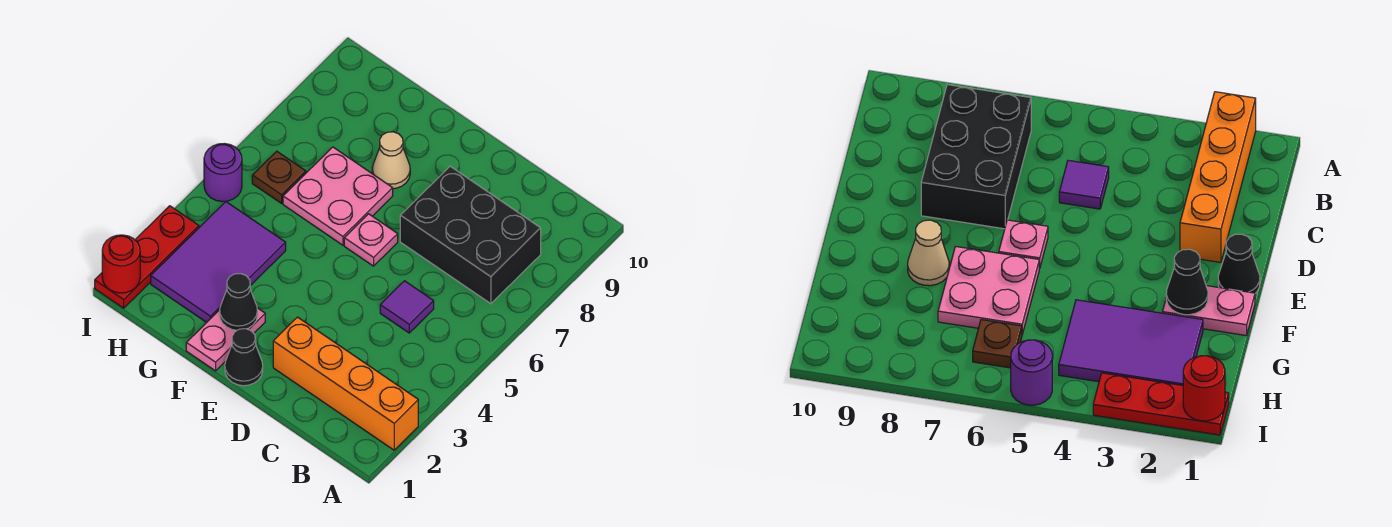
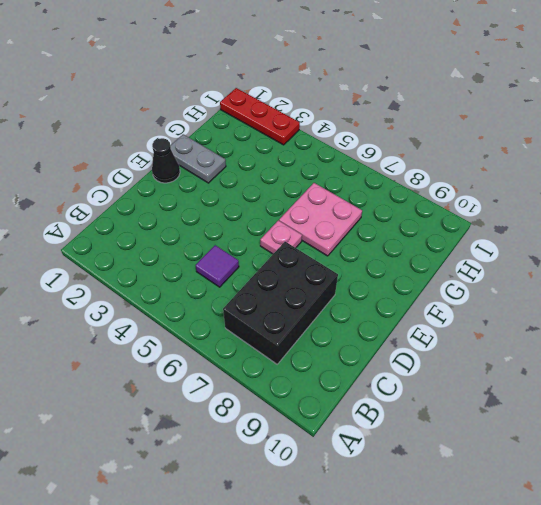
grey plate F1:F2 level 1 -> pink plate F1:F2 level 1
none -> orange brick A2:D2 level 1
none -> tan cone F8 level 1
none -> purple tile G2:H4 level 1

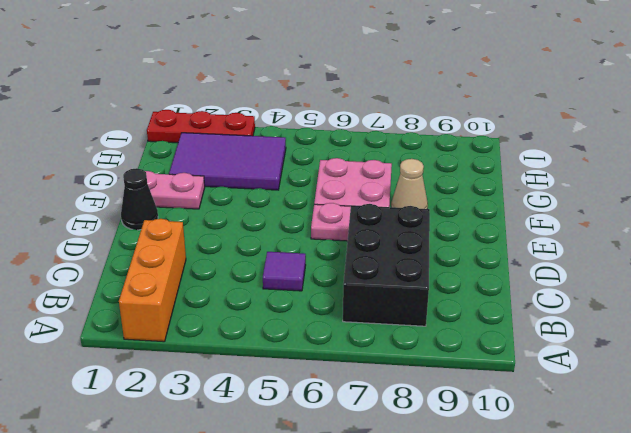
orange brick A2:C2 level 1 -> orange brick A2:D2 level 1
none -> brown plate H6 level 1
none -> purple round brick I5 level 1
none -> black cone F2 level 2

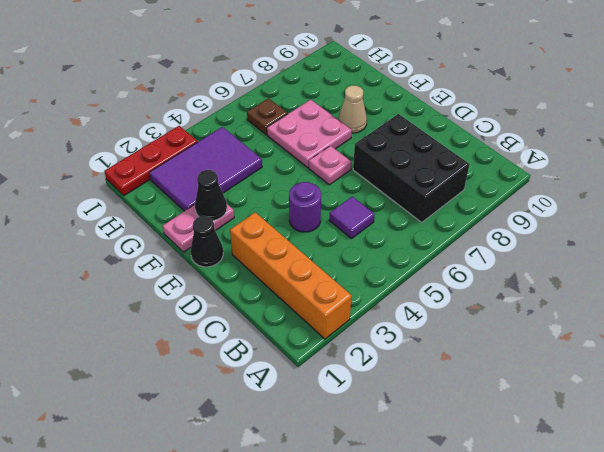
purple round brick D4 level 1 -> purple round brick I5 level 1
none -> red round brick I1 level 2

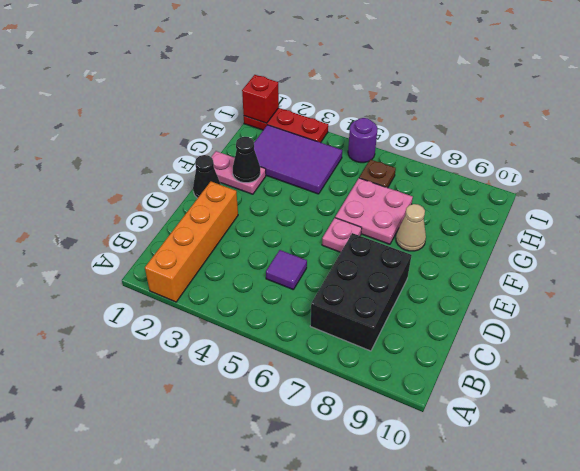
red brick I1 level 2 -> red round brick I1 level 2

